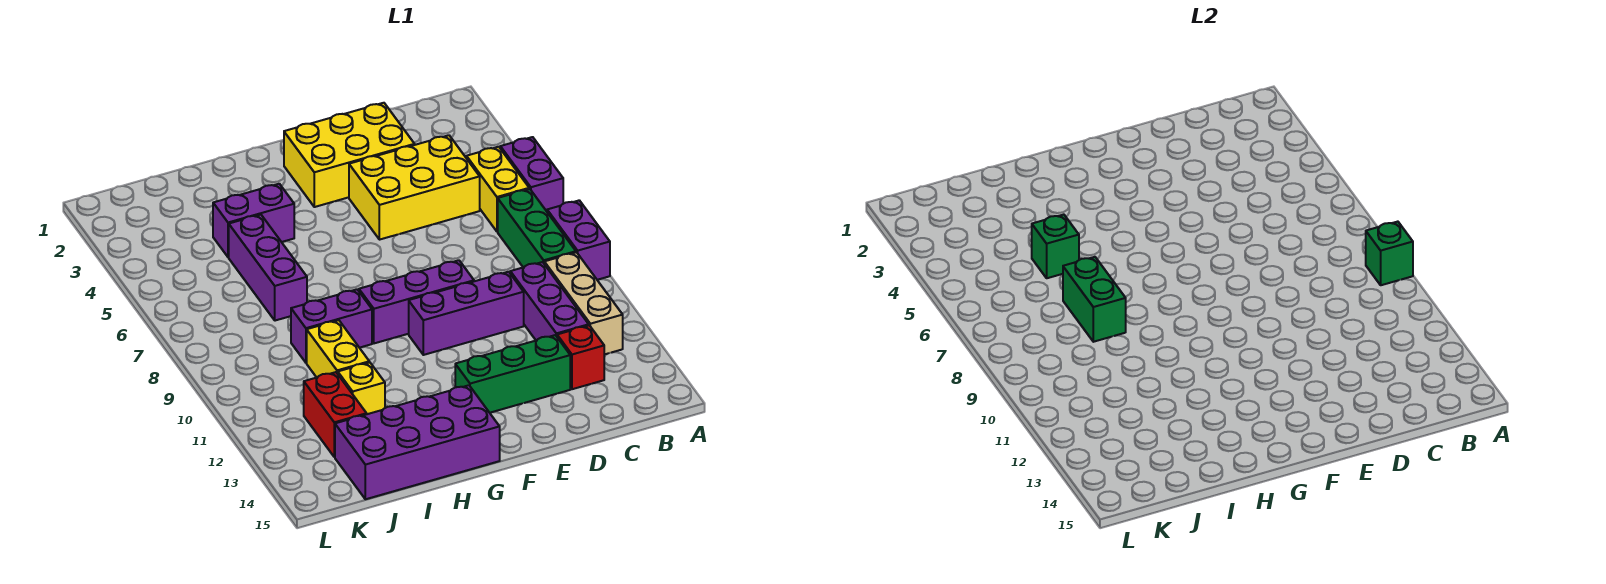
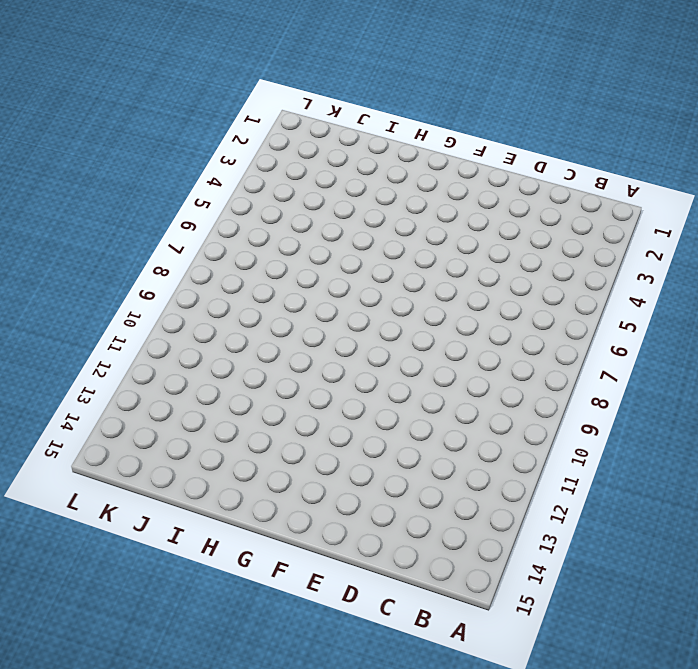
none -> purple brick A5:A6 level 1
none -> purple brick A8:A9 level 1
none -> yellow brick B5:B6 level 1

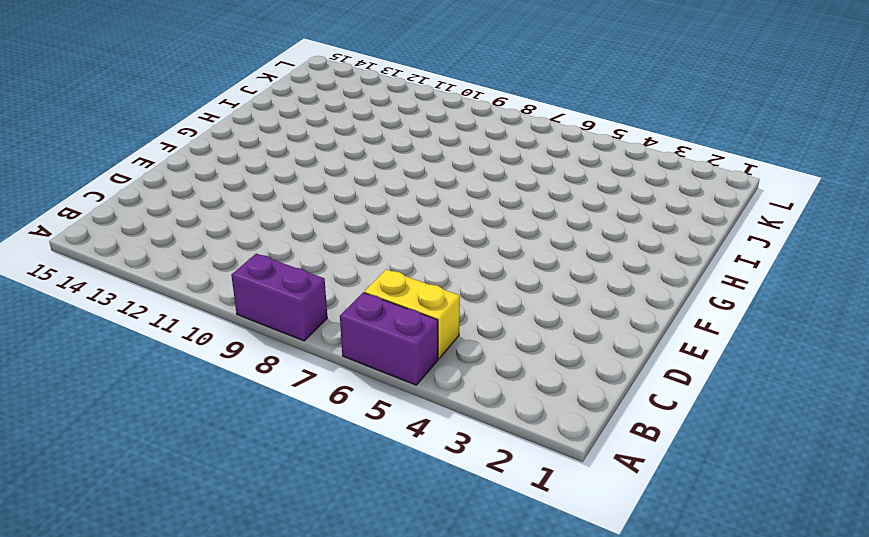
none -> green brick B7:B9 level 1
none -> tan brick B10:B12 level 1
none -> yellow brick C4:E5 level 1

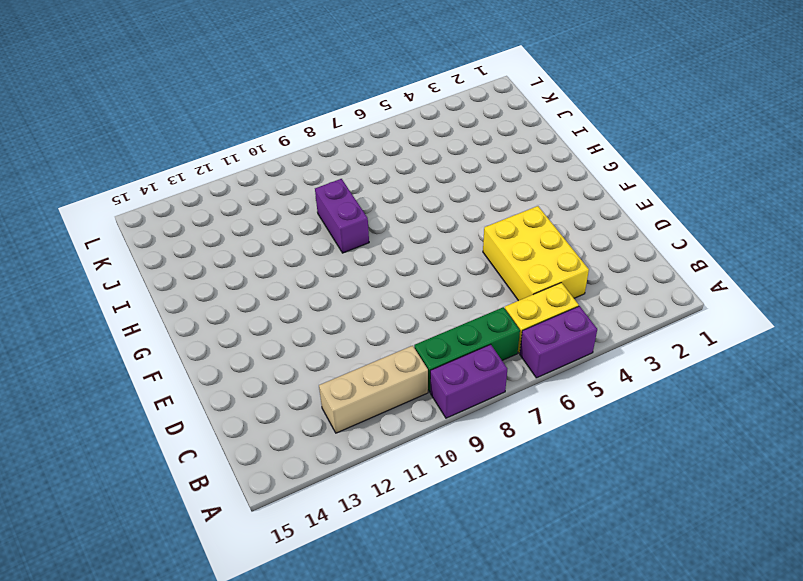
none -> purple brick C10:C12 level 1
none -> red brick C13 level 1
none -> yellow brick D2:F3 level 1

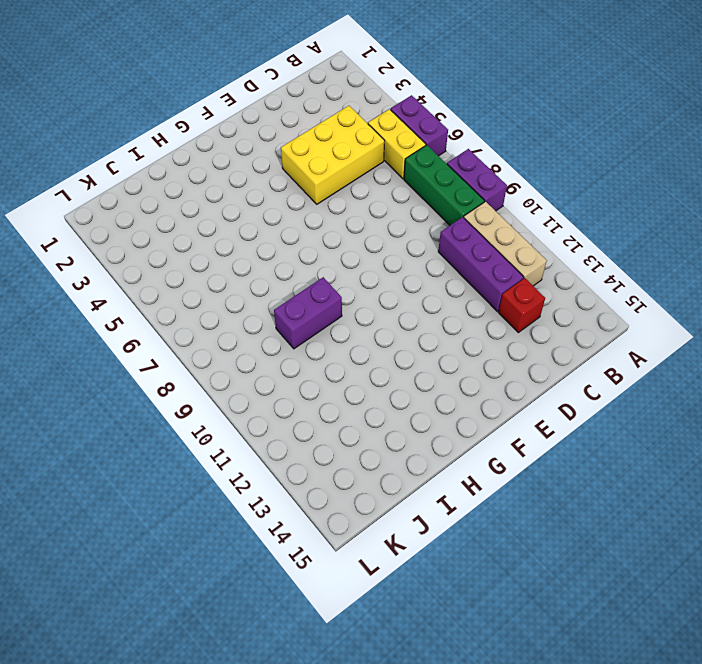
none -> yellow brick D2:F3 level 1
none -> purple brick D10:F10 level 1
none -> green brick D13:F13 level 1

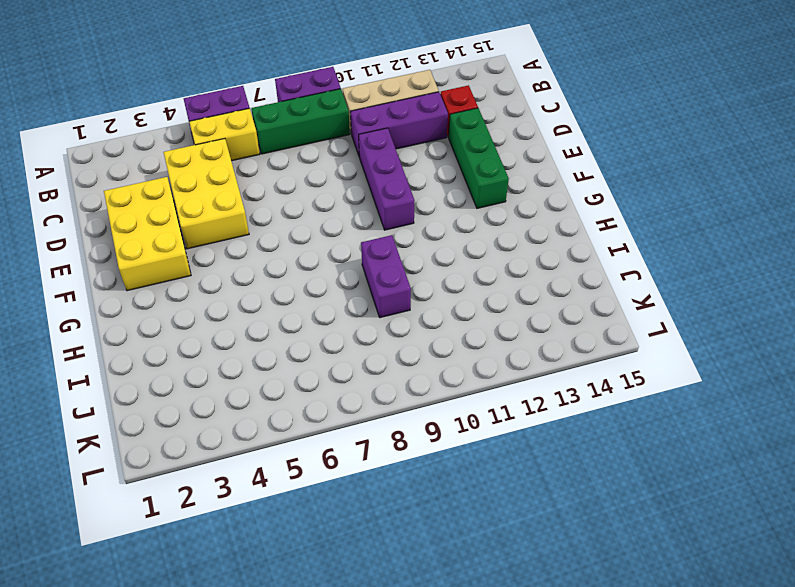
none -> purple brick E9:G9 level 1
none -> purple brick G14:J15 level 1
none -> purple brick H4:I4 level 1

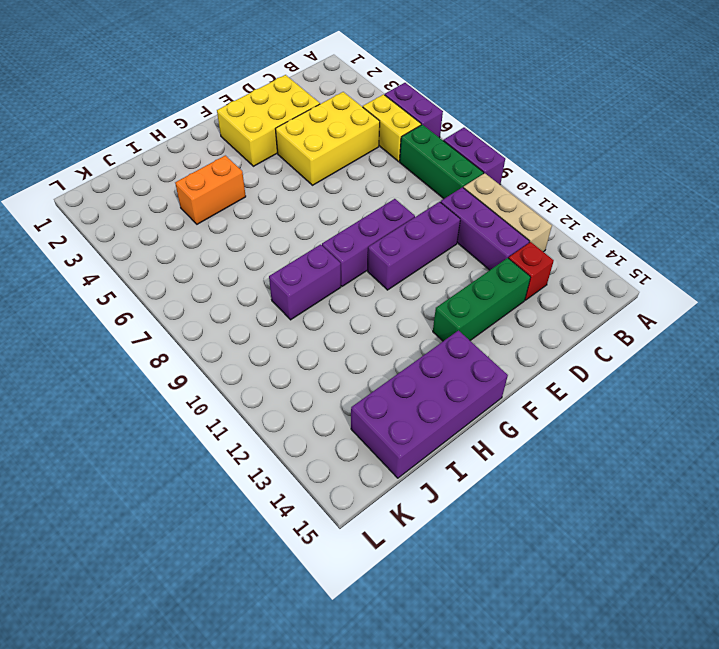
orange brick H4:I4 level 1 -> purple brick H4:I4 level 1
none -> purple brick I5:I7 level 1
none -> yellow brick I10:I11 level 1
none -> yellow brick I12 level 1

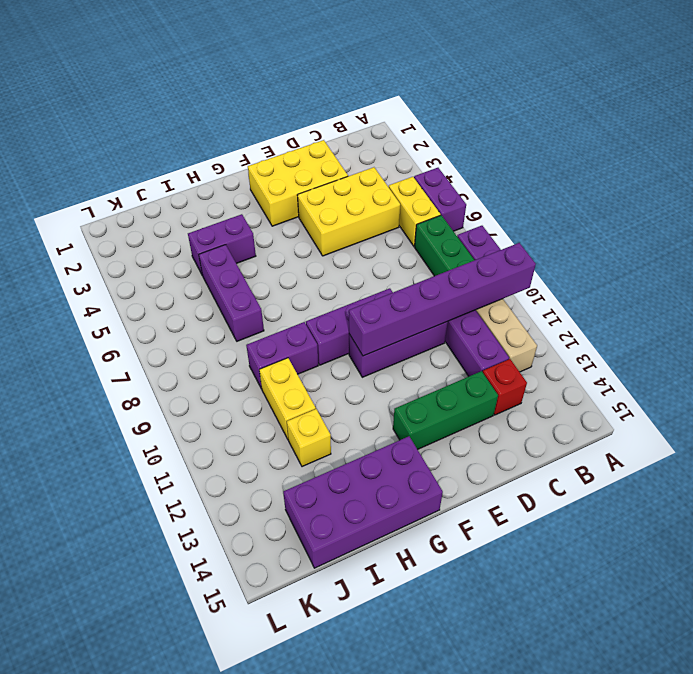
purple brick A10:F10 level 2 -> none
none -> red brick J12:J13 level 1
none -> green brick A9 level 2
none -> green brick I5 level 2

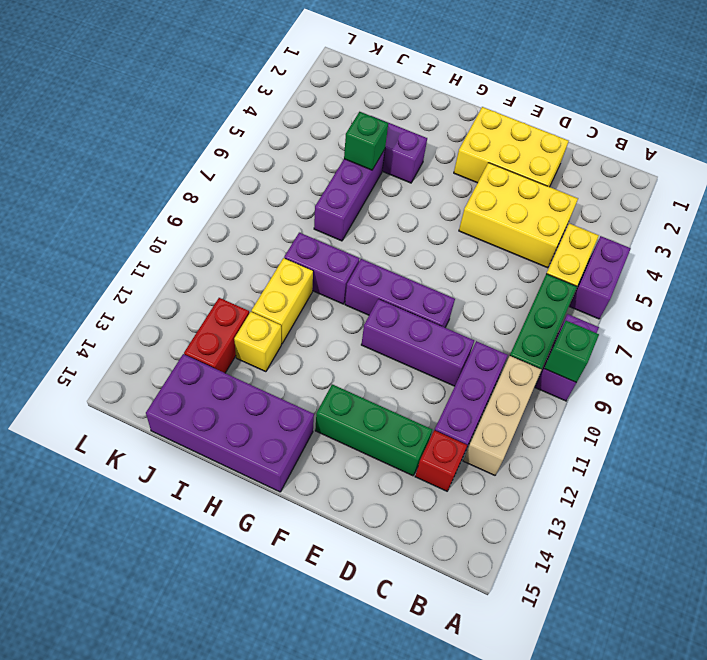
none -> green brick I7:I8 level 2

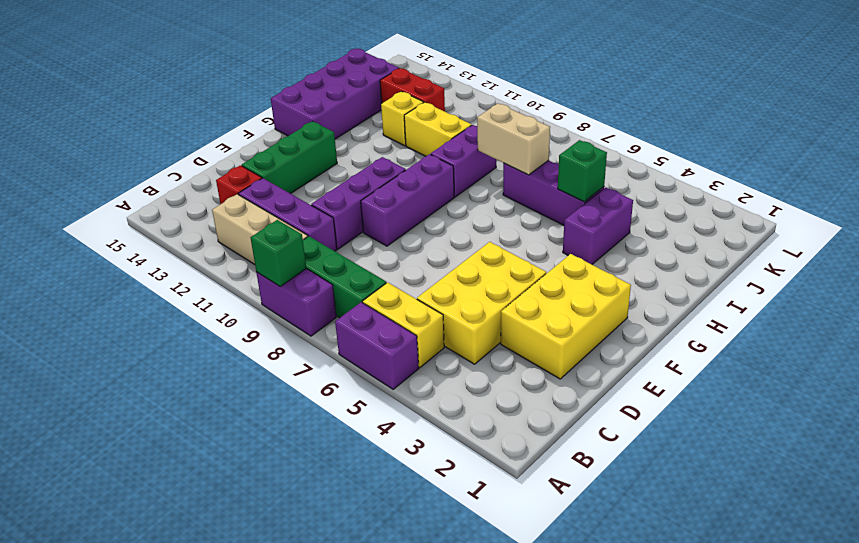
tan brick I7:I8 level 2 -> green brick I7:I8 level 2

